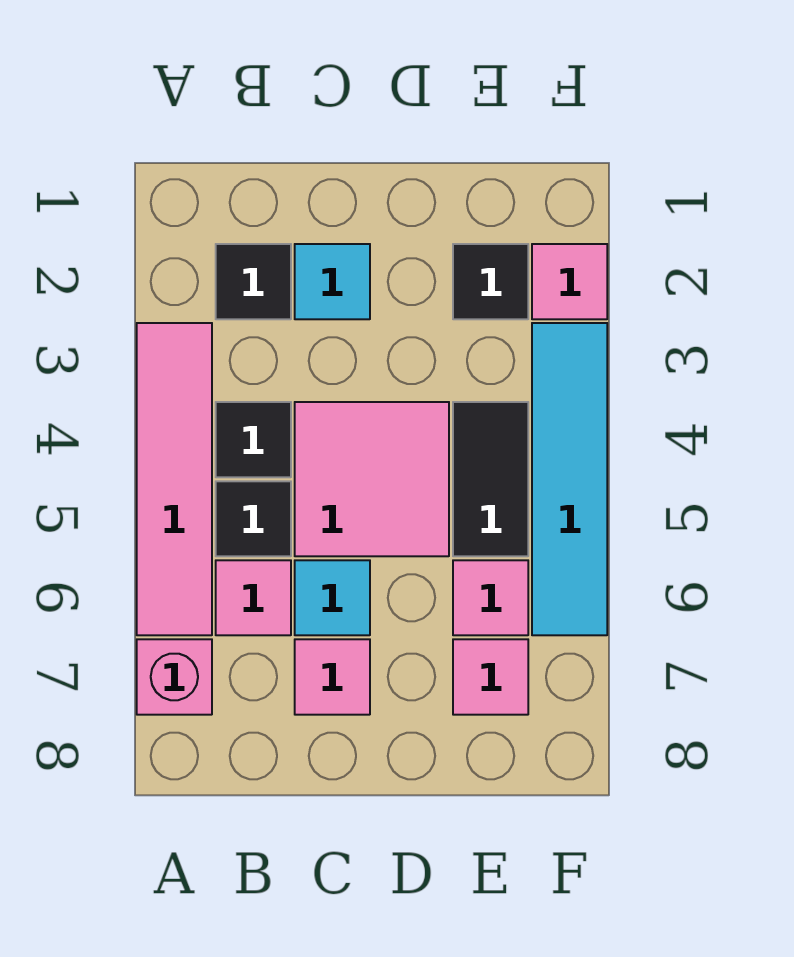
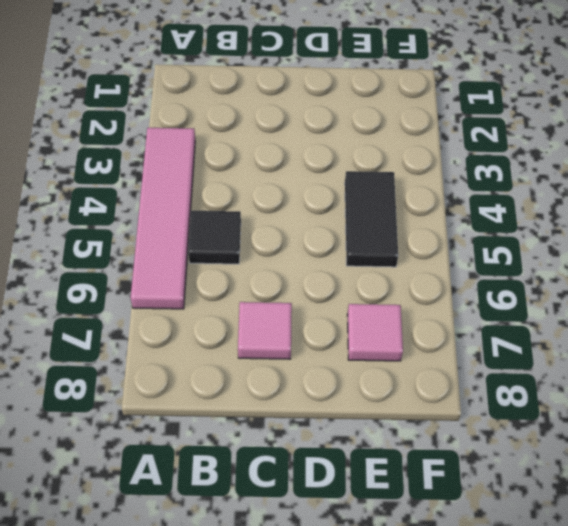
none -> pink brick A7 level 1
none -> black tile B2 level 1
none -> black tile B4 level 1

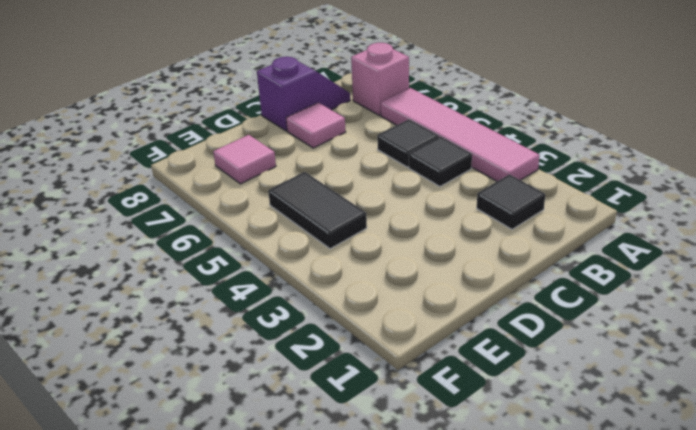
purple slope B8:C8 level 1 top C -> none
none -> pink tile B6 level 1
none -> cyan tile C2 level 1
none -> pink tile C4:D5 level 1

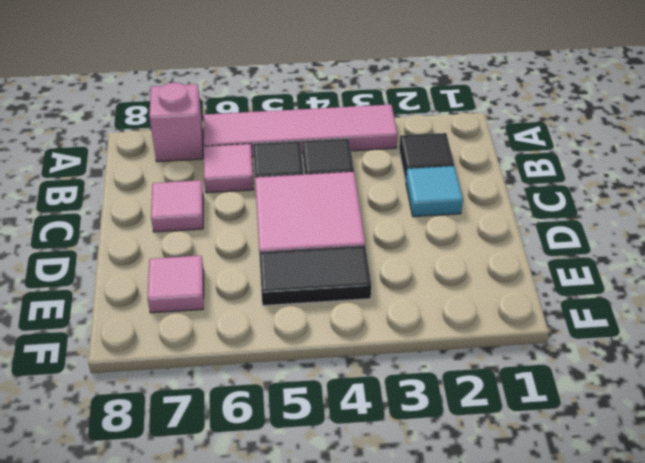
none -> cyan tile C6 level 1
none -> black tile E2 level 1
none -> pink tile E6 level 1

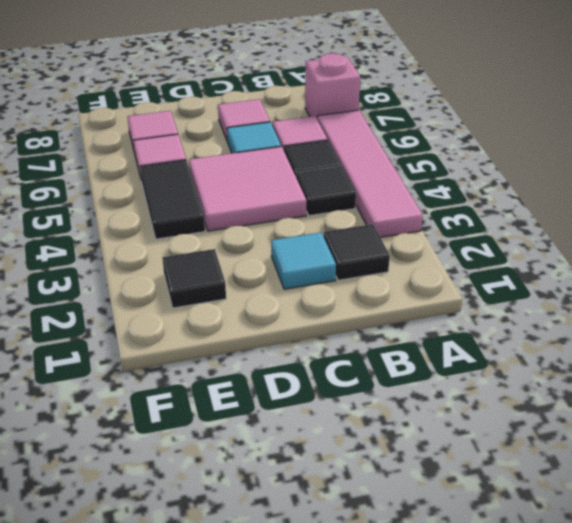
none -> pink tile F2 level 1
none -> cyan tile F3:F6 level 1

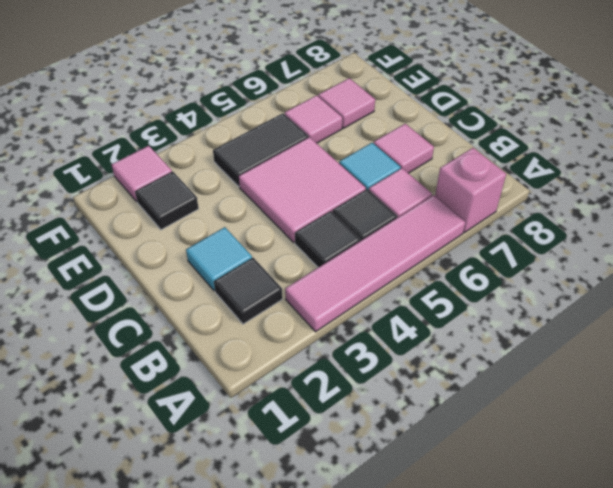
none -> cyan tile F3:F6 level 1

